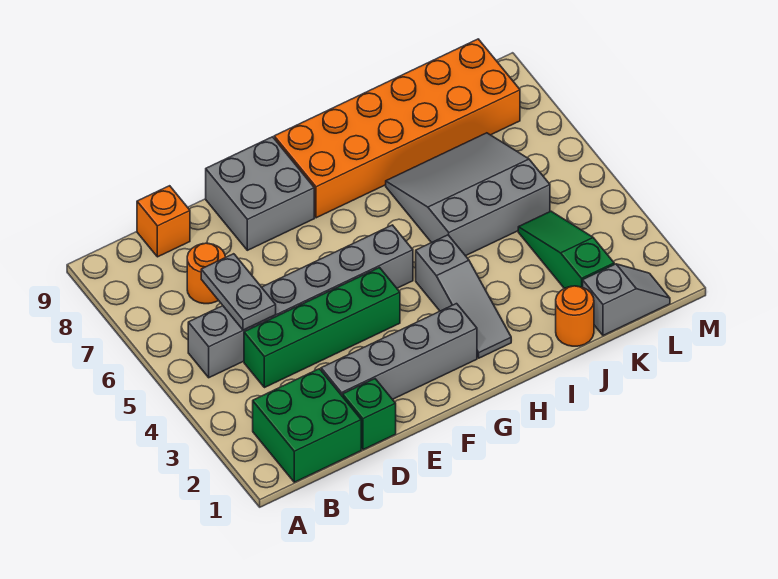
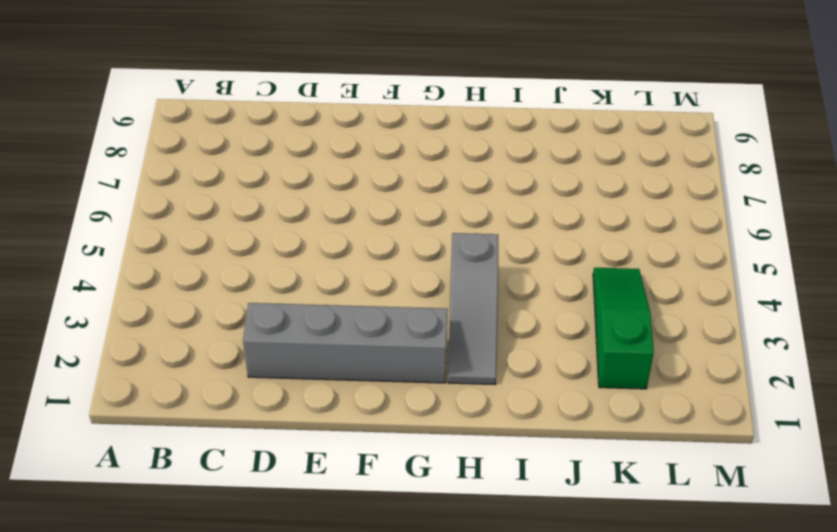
none -> green brick B1:C2 level 1
none -> grey brick B5:G5 level 1
none -> green brick C4:F4 level 1

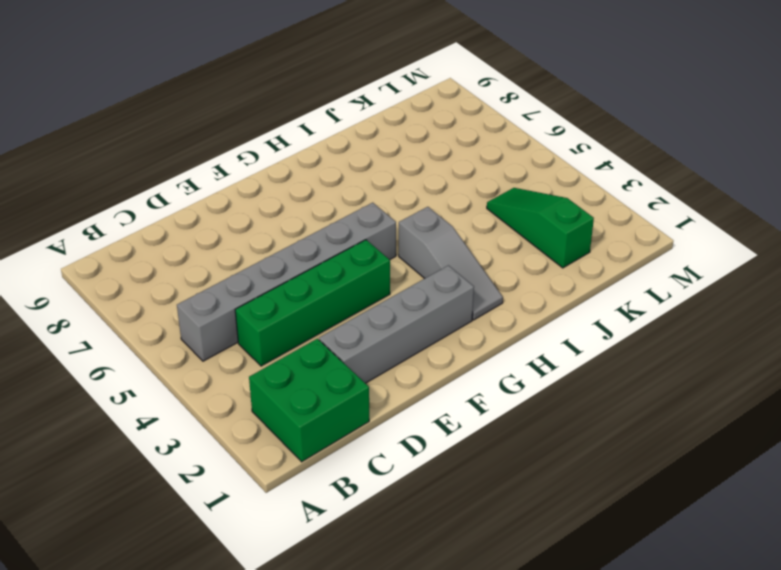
none -> orange round brick C7 level 1
none -> orange brick C9 level 1
none -> green brick D1 level 1

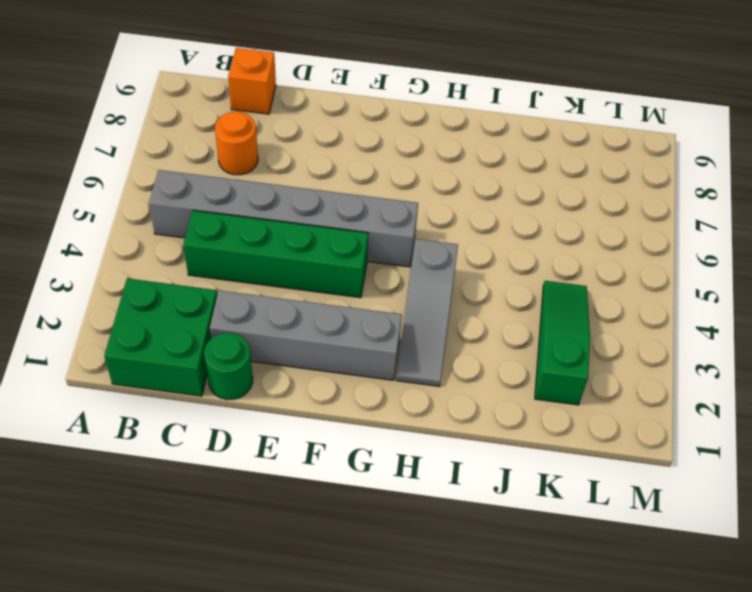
green round brick D1 level 1 -> green brick D1 level 1
none -> grey brick E8:F9 level 1
none -> orange brick G8:L9 level 1
none -> grey slope I5:K7 level 1 top 5

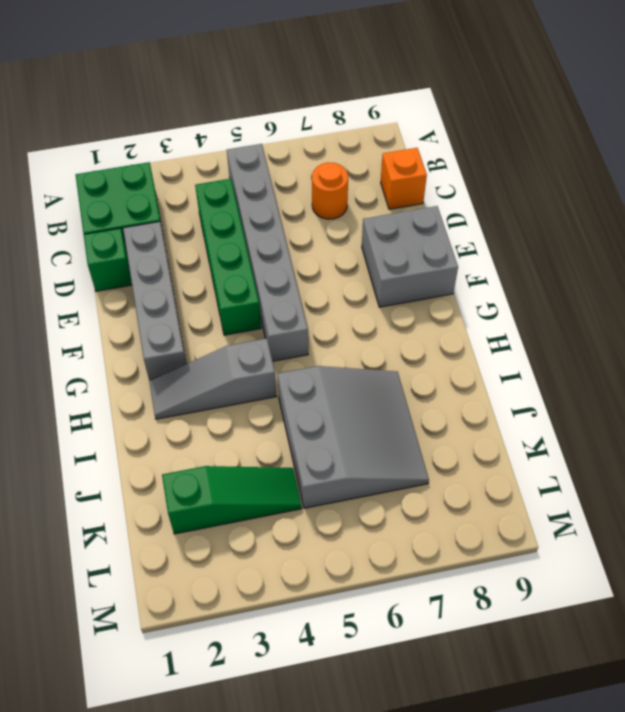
none -> orange brick G8:L9 level 1
none -> orange round brick J1 level 1
none -> grey slope K1:L1 level 1 top K

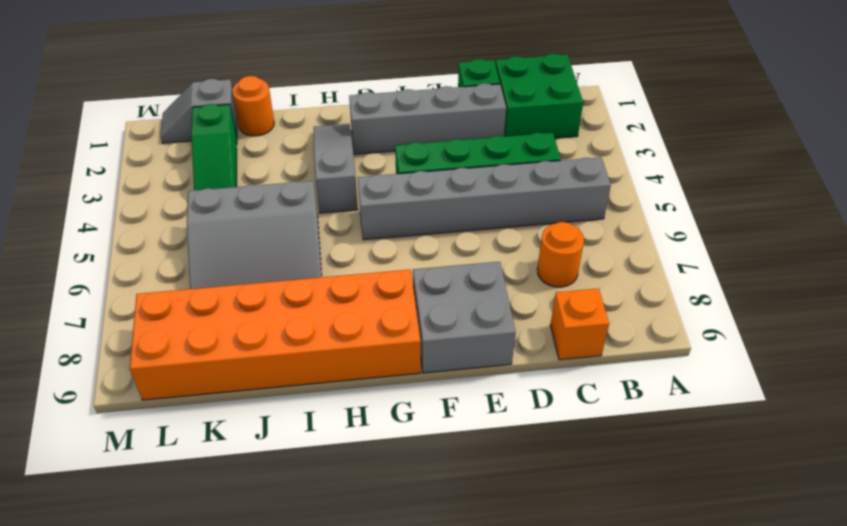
none -> grey plate C5:C6 level 2

